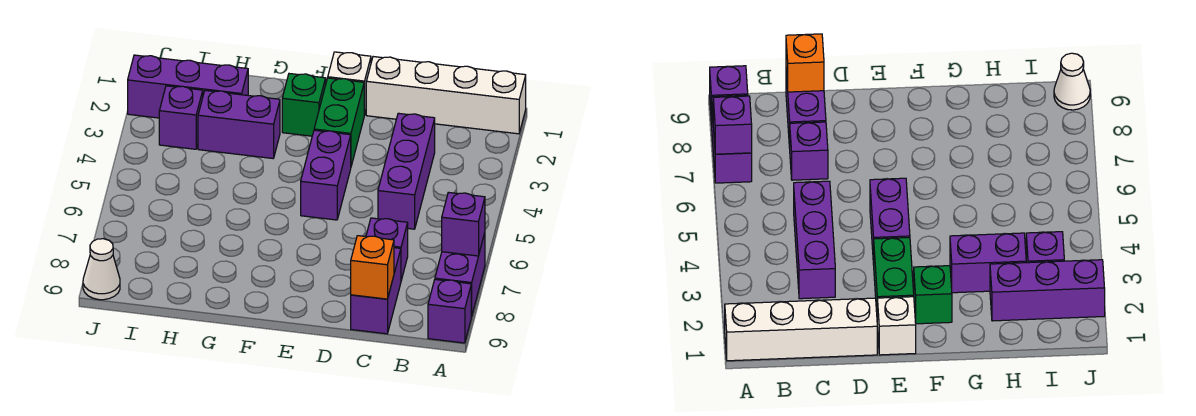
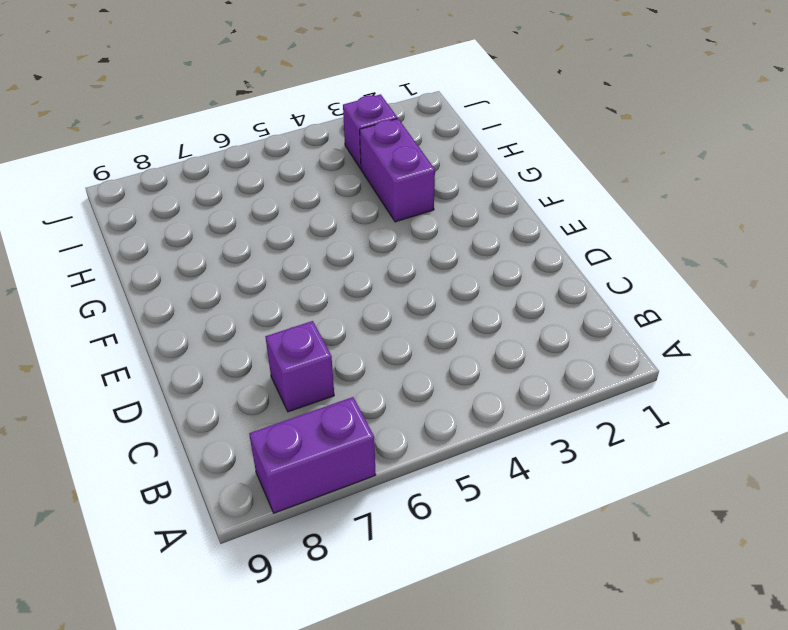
none -> white brick A1:D1 level 1
none -> purple brick A9 level 1
none -> purple brick C3:C5 level 1

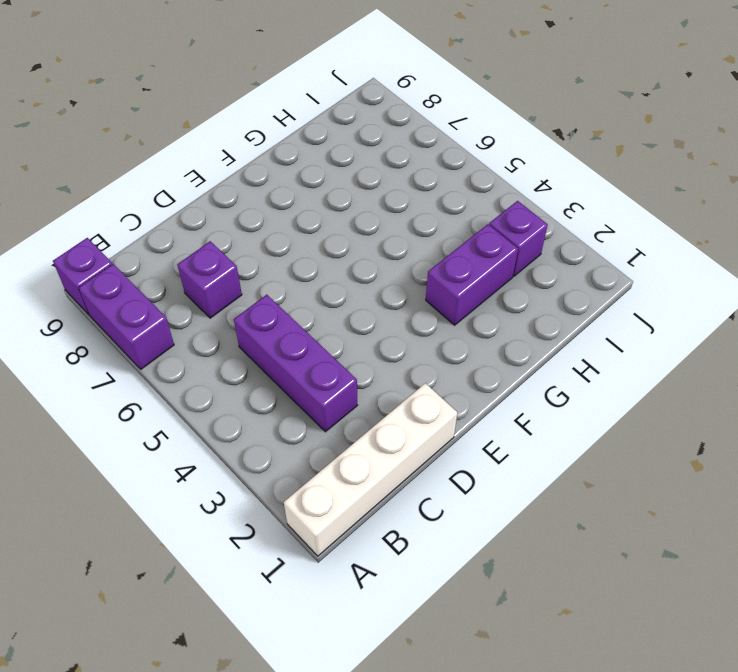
none -> purple brick C8:C9 level 1
none -> white brick E1 level 1
none -> green brick E2:E3 level 1

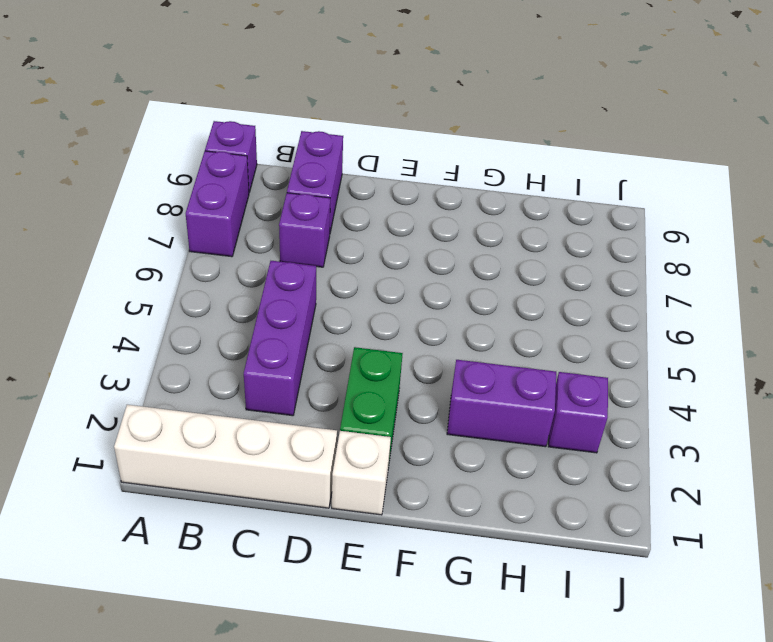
none -> purple brick E4:E5 level 1
none -> green brick F2 level 1
none -> purple brick H2:J2 level 1

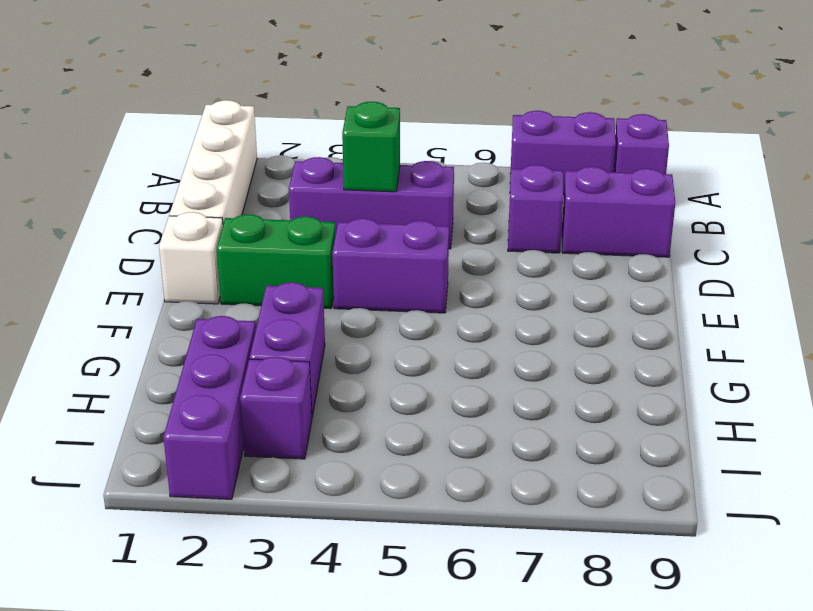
green brick C4 level 2 -> green brick F2 level 1
none -> white cone J9 level 1
none -> purple brick A7 level 2
none -> orange brick C9 level 2

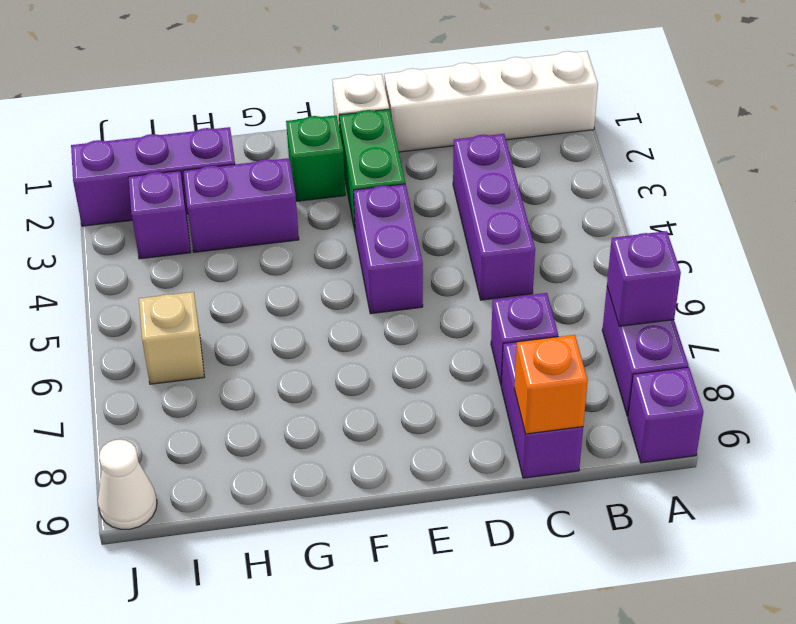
tan brick I6 level 1 -> none

